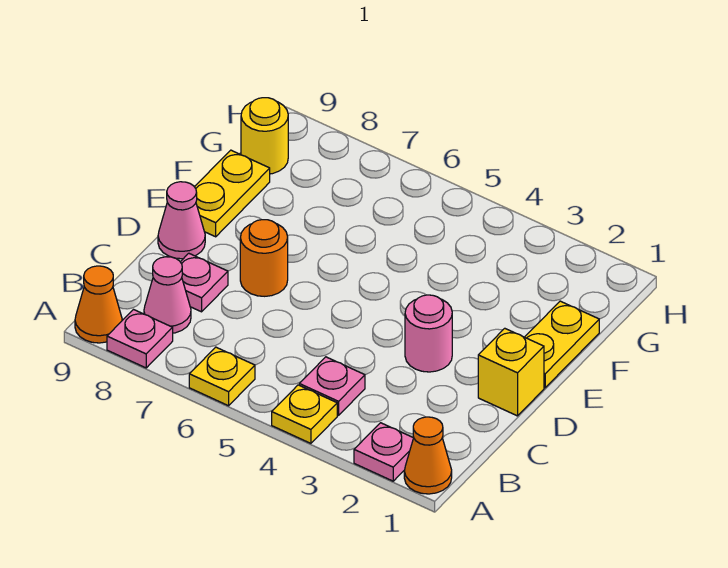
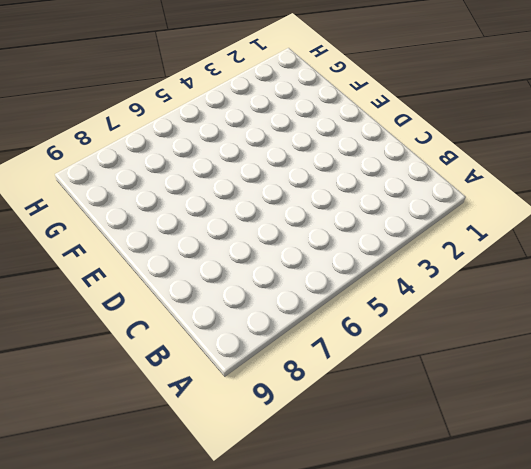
none -> orange cone A1 level 1
none -> pink plate A2 level 1
none -> yellow plate A4 level 1

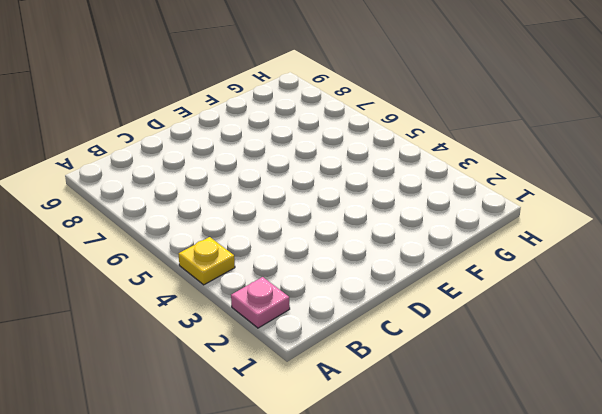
none -> orange cone A1 level 1
none -> yellow plate A6 level 1
none -> pink plate A8 level 1

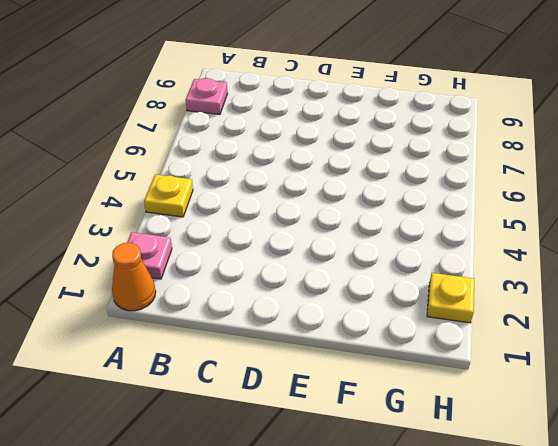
yellow plate H2 level 1 -> yellow plate A6 level 1
none -> orange cone A9 level 1
none -> pink plate B4 level 1
none -> pink cone B8 level 1

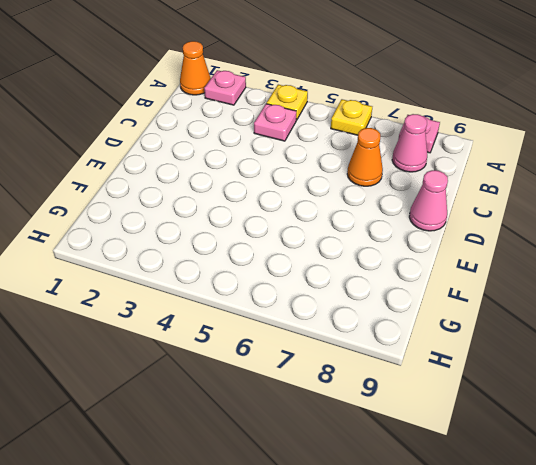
orange cone C7 level 1 -> orange cone A9 level 1
none -> pink plate C8 level 1
none -> yellow brick D1 level 1
none -> pink round brick D3 level 1

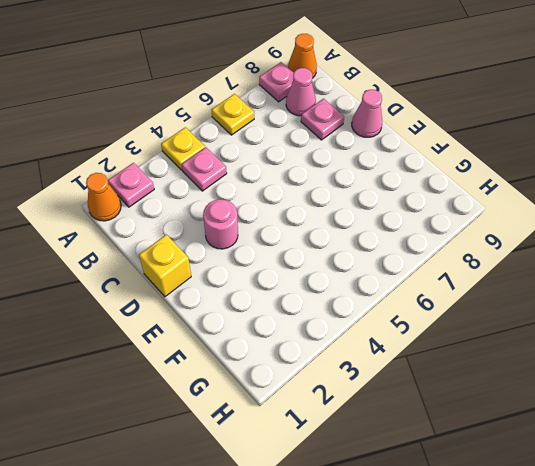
none -> orange round brick D7 level 1
none -> yellow plate E1:F1 level 1
none -> yellow plate E9:F9 level 1

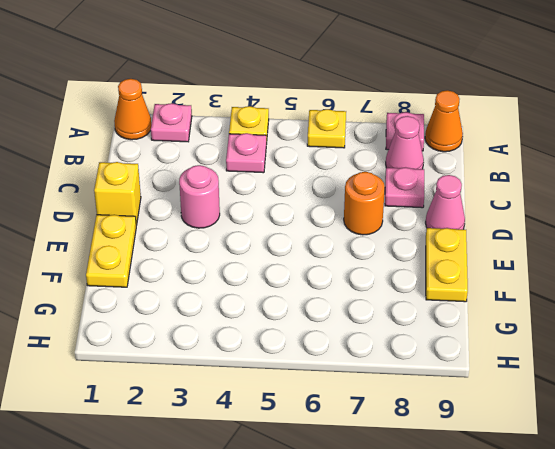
none -> yellow round brick G9 level 1

